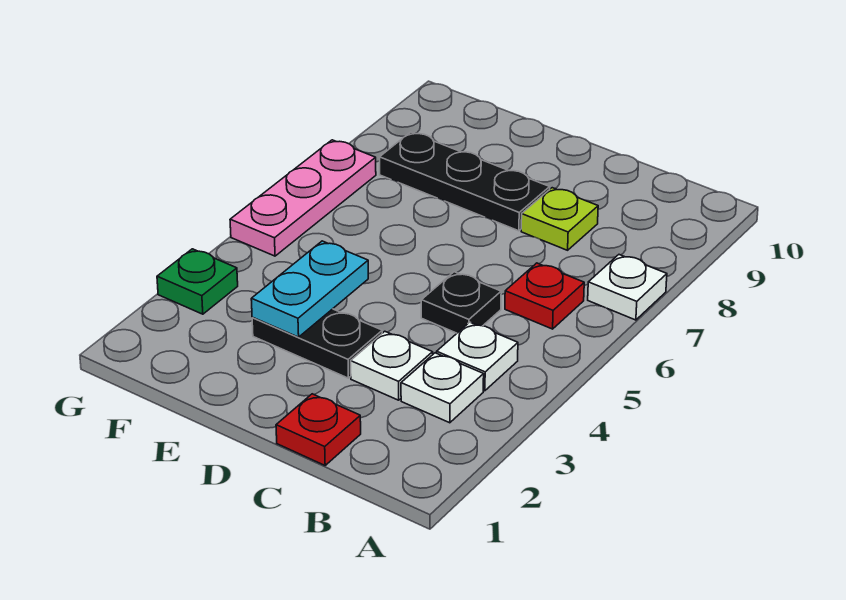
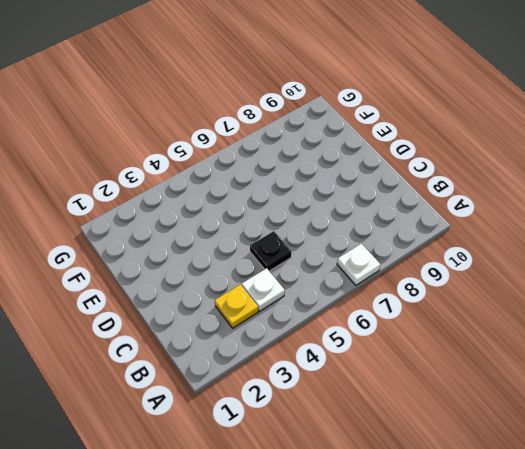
yellow plate B3 level 1 -> white plate B3 level 1
none -> red plate B6 level 1
none -> red plate C1 level 1
none -> white plate C3 level 1

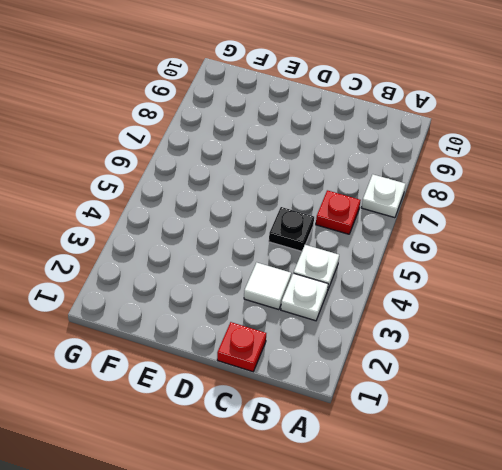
white tile C3 level 1 -> white plate C3 level 1
none -> lime plate C8 level 1
none -> black plate D3:E3 level 1
none -> black plate D8:F8 level 1

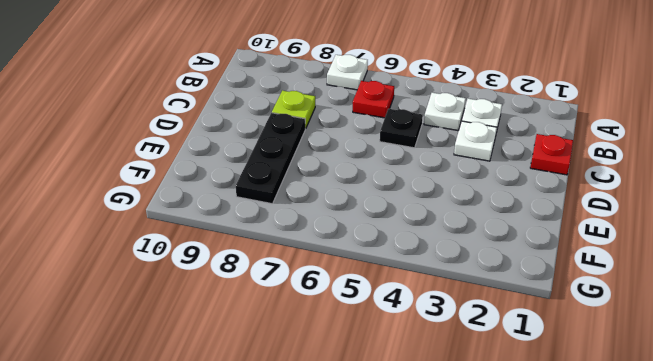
none -> black plate D3:E3 level 1
none -> green plate G3 level 1
none -> pink plate G5:G7 level 1

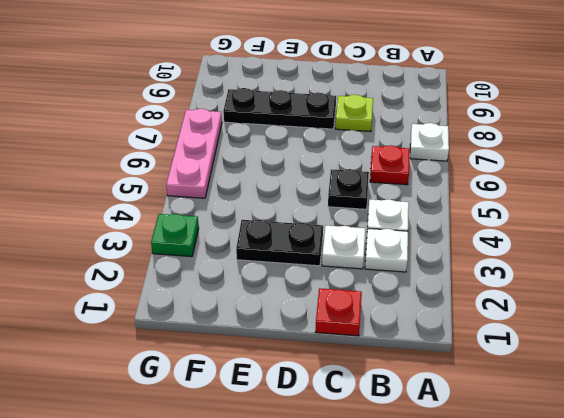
none -> cyan plate E3:E4 level 2

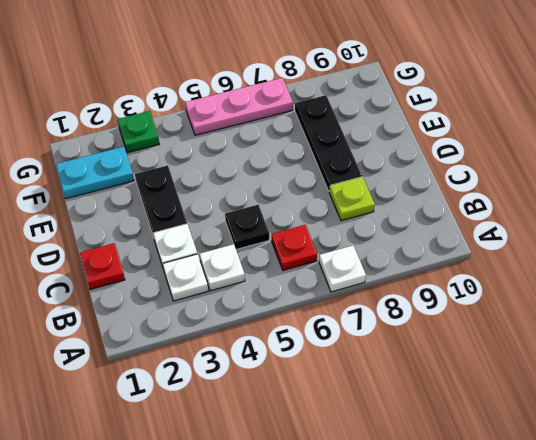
cyan plate F1:F2 level 1 -> cyan plate E3:E4 level 2

